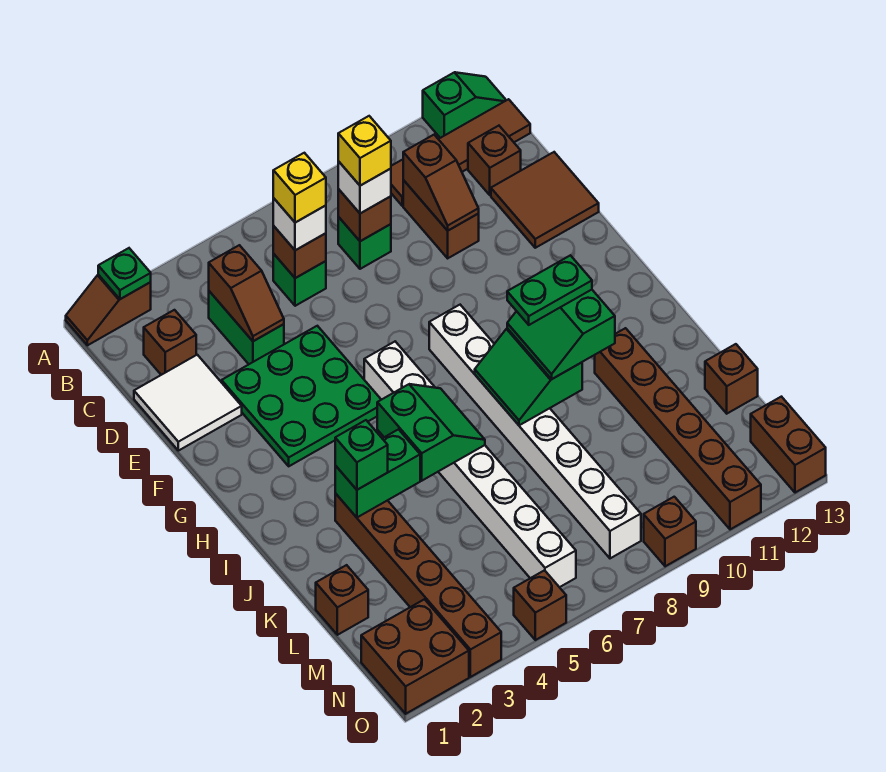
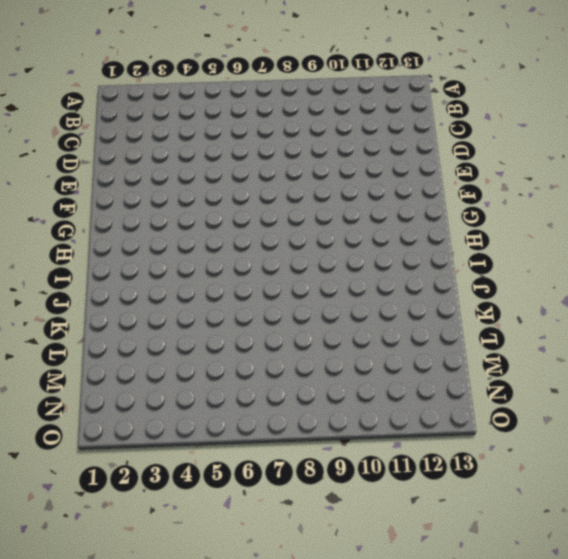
none -> brown slope A1:A2 level 1 top 2
none -> green slope A12:A13 level 1 top 12
none -> brown tile B10:B13 level 1
none -> brown brick C2 level 1

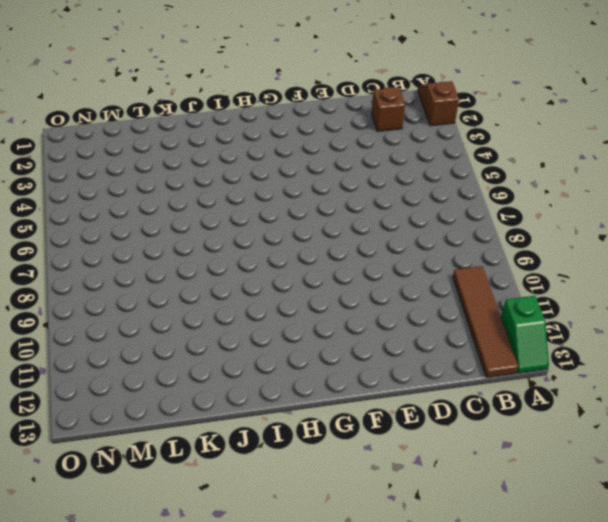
none -> green brick C4:D4 level 1
none -> green brick C6 level 1
none -> green brick C8 level 1
none -> brown brick C10:D10 level 1

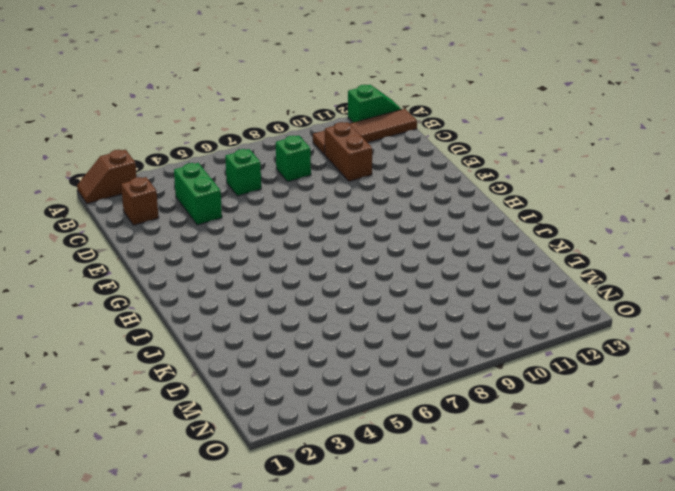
none -> brown brick C12 level 1
none -> white tile D1:E2 level 1
none -> brown tile D12:E13 level 1
none -> green plate E3:G5 level 1

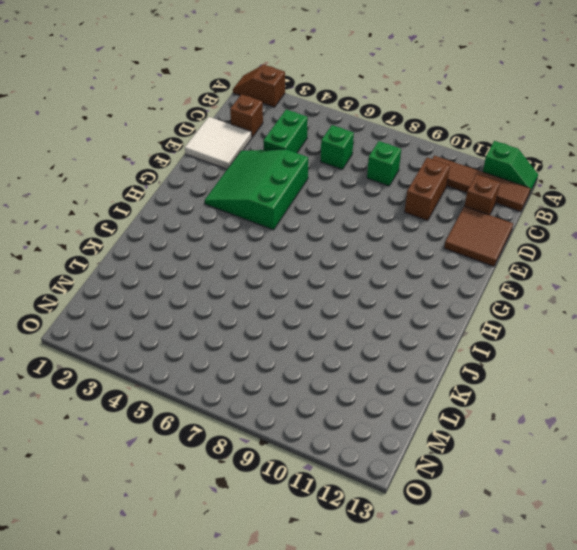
green slope E3:G5 level 1 top 5 -> green plate E3:G5 level 1
none -> white brick G6:N6 level 1
none -> white brick G8:N8 level 1
none -> brown brick J3:O3 level 1
none -> brown brick J11:O11 level 1

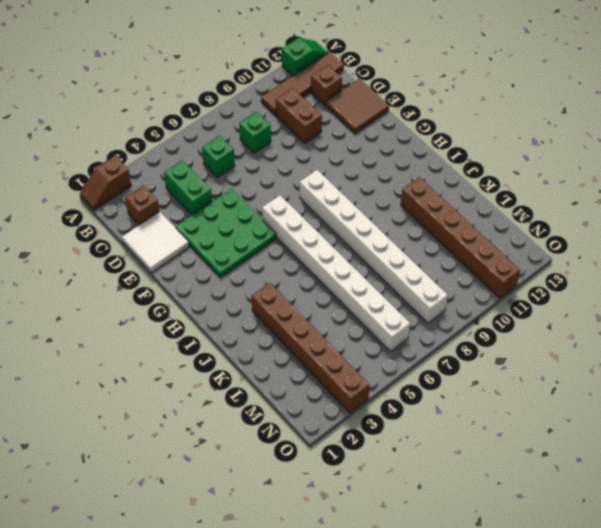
none -> brown brick L1 level 1
none -> brown brick L13 level 1
none -> brown brick N1:O2 level 1
none -> brown brick N13:O13 level 1

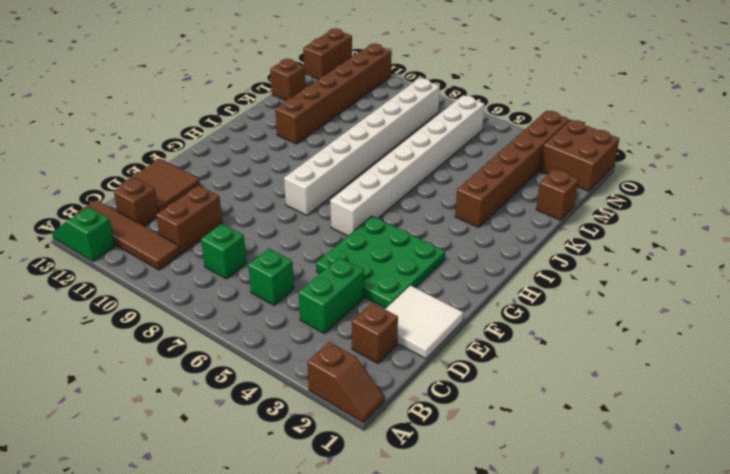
none -> brown brick O5 level 1
none -> brown brick O9 level 1
none -> green plate A2 level 2
none -> brown slope C4:D4 level 2 top C

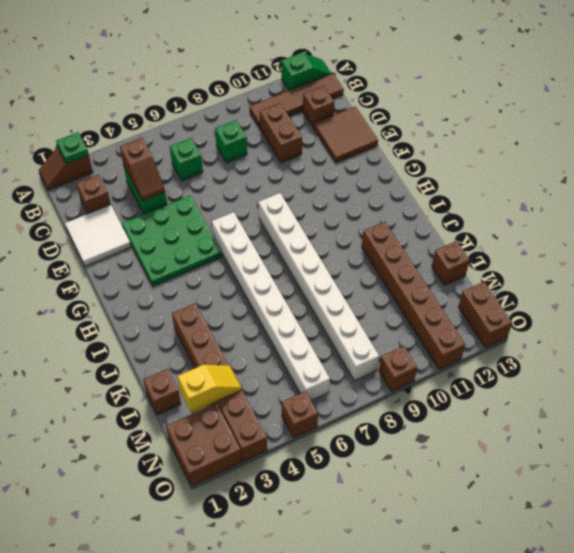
yellow slope M2:M3 level 2 top 2 -> none
none -> brown brick C6 level 2
none -> brown brick C8 level 2
none -> brown slope C10:D10 level 2 top C
none -> green slope I5:J6 level 2 top 5

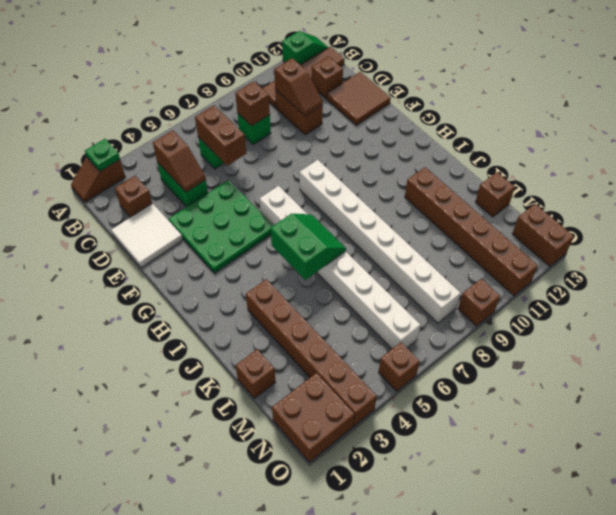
brown brick C6:D6 level 2 -> brown brick C6 level 2
none -> green slope I8:J9 level 2 top 9
none -> green brick J3:J4 level 2
none -> white brick C6 level 3
none -> white brick C8 level 3

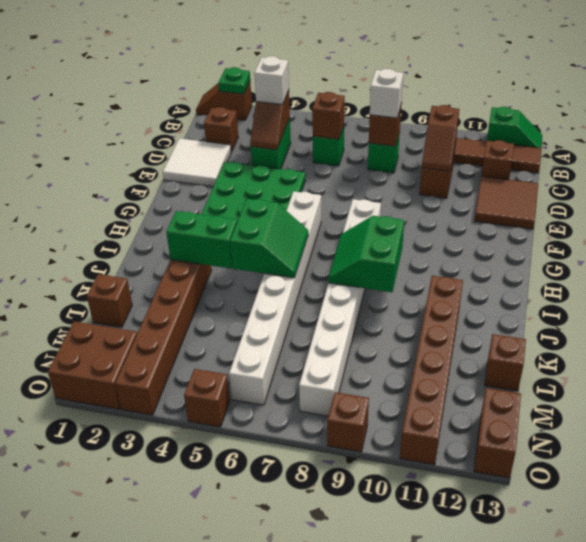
white brick C4 level 3 -> white brick C6 level 3
none -> green slope I9:J10 level 3 top 10
none -> green brick J3 level 3
none -> yellow brick C6 level 4
none -> yellow brick C8 level 4

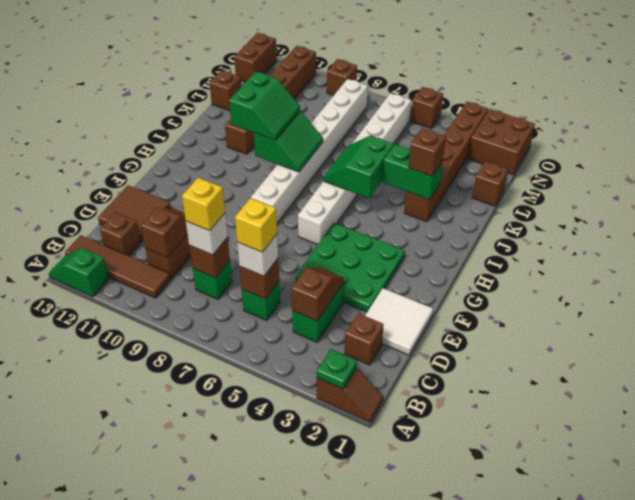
brown brick J3 level 3 -> green brick J3 level 3
none -> green plate I9:I10 level 4

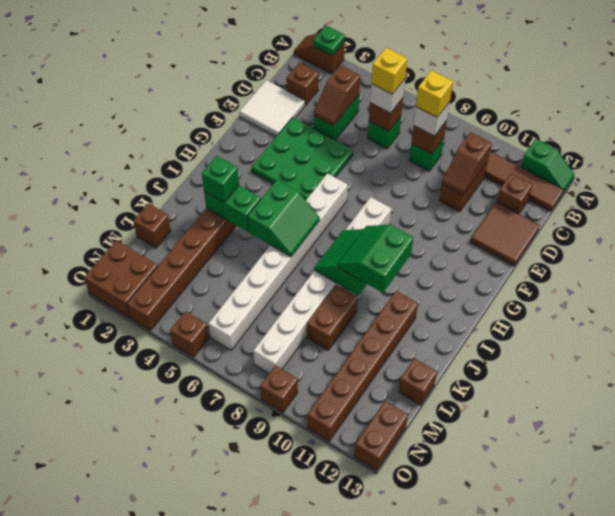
brown brick K9:L9 level 1 -> none
none -> green plate I9:I10 level 4

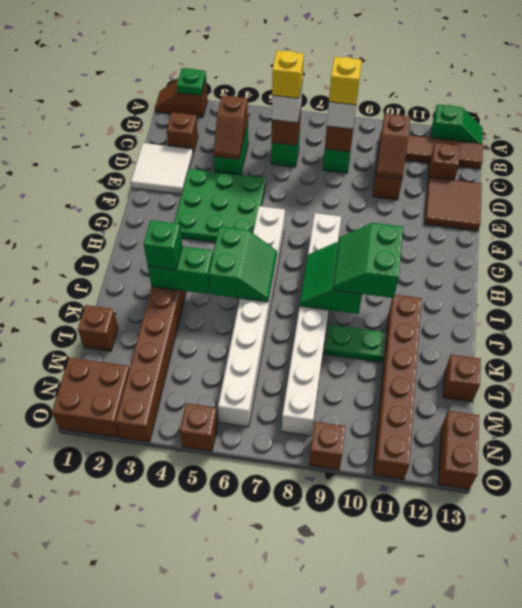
green plate K9:K10 level 1 -> green plate I9:I10 level 4

